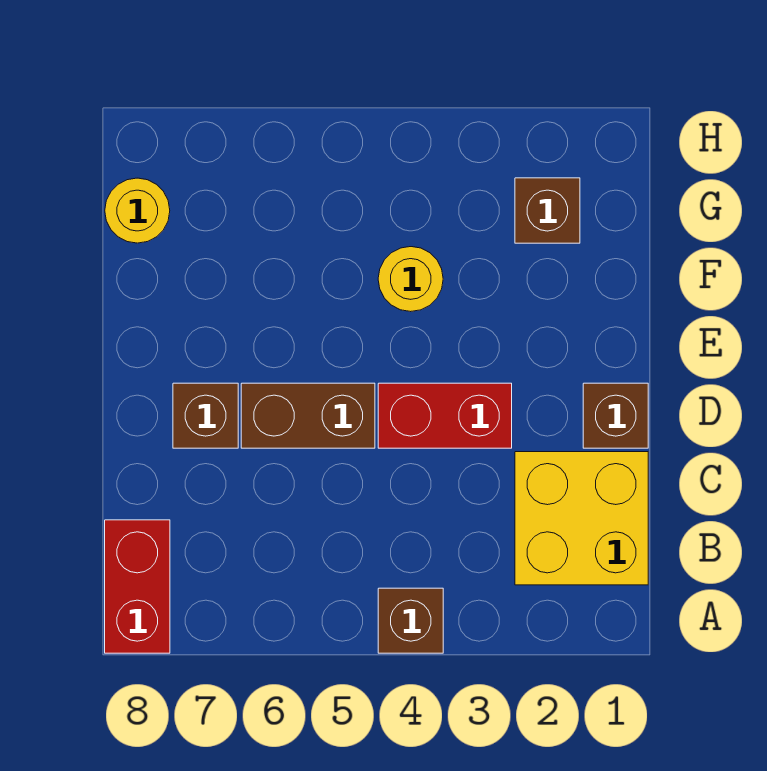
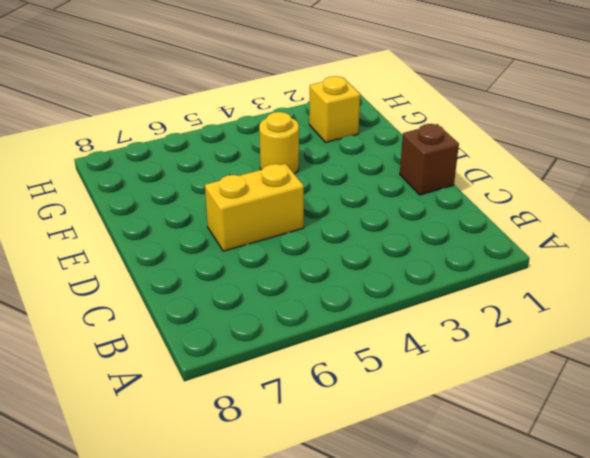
yellow brick D5:D6 level 1 -> brown brick D5:D6 level 1
yellow brick G2 level 1 -> brown brick G2 level 1
none -> brown brick A4 level 1
none -> red brick A8:B8 level 1

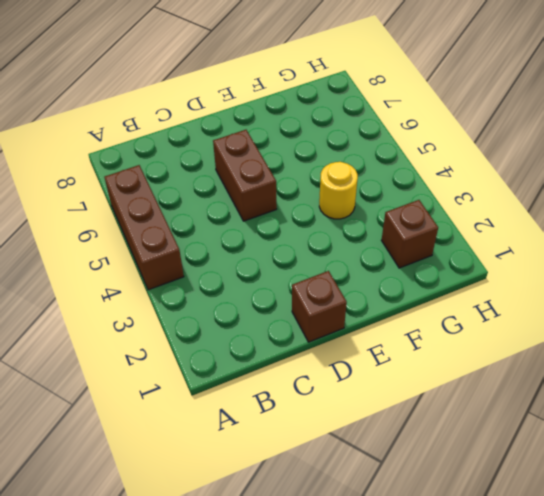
brown brick A4:A6 level 1 -> brown brick A4 level 1
none -> red brick A8:B8 level 1
none -> yellow brick B1:C2 level 1

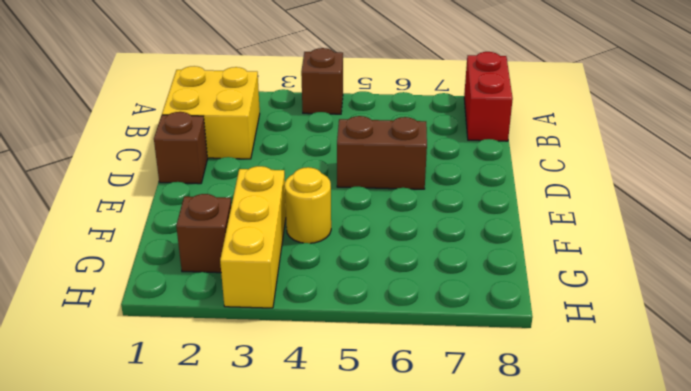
yellow brick F3:H3 level 1 -> none
none -> red brick D3:D4 level 1
none -> brown brick D7 level 1

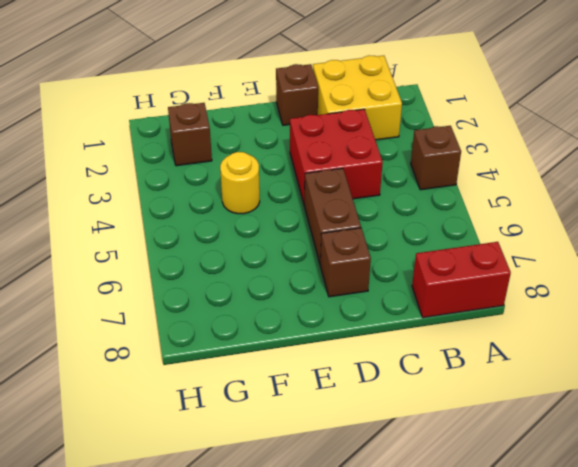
red brick C3:D4 level 1 -> red brick D3:D4 level 1
none -> yellow round brick G8 level 1

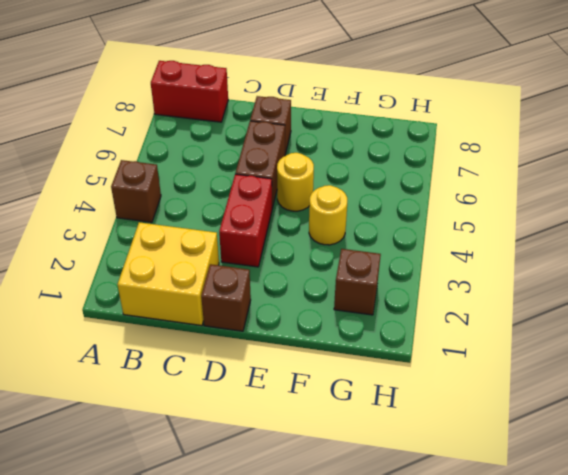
yellow round brick E5 level 1 -> yellow round brick G8 level 1

